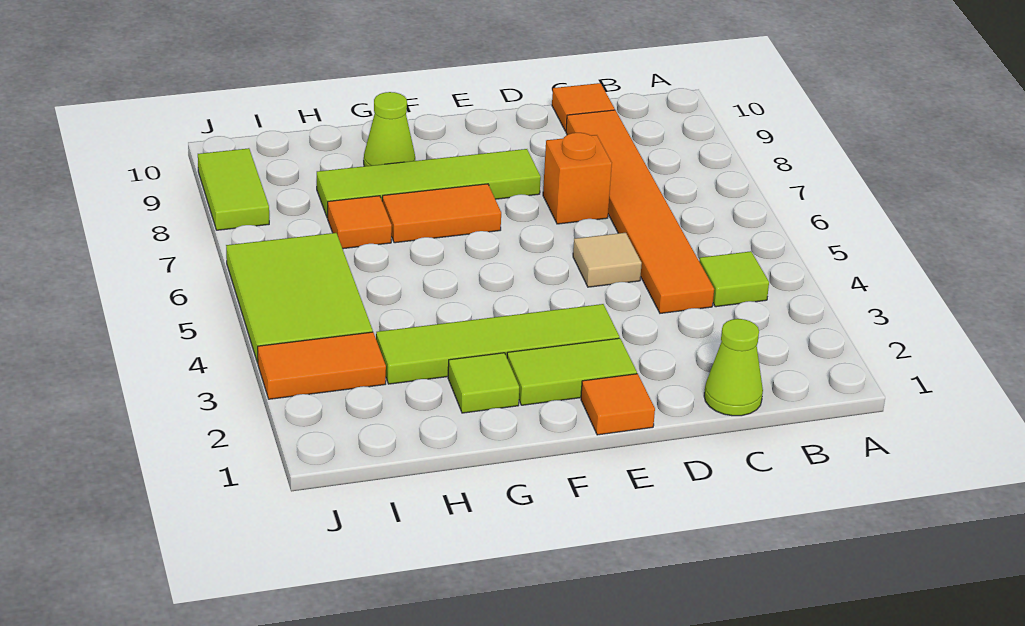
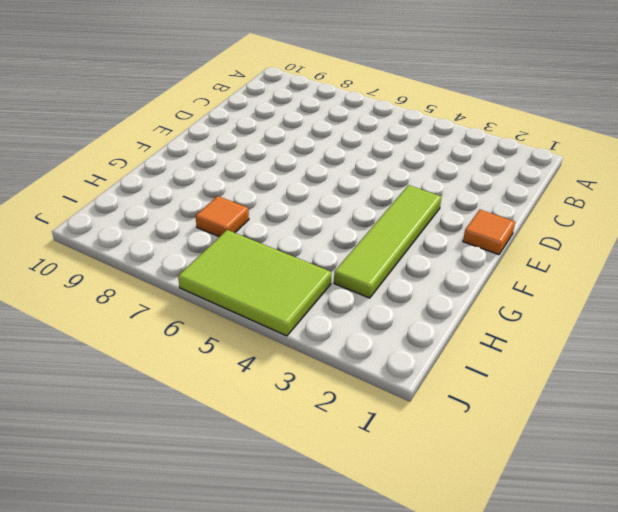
none -> lime tile B4 level 1
none -> lime cone C1 level 1
none -> orange tile C4:C9 level 1

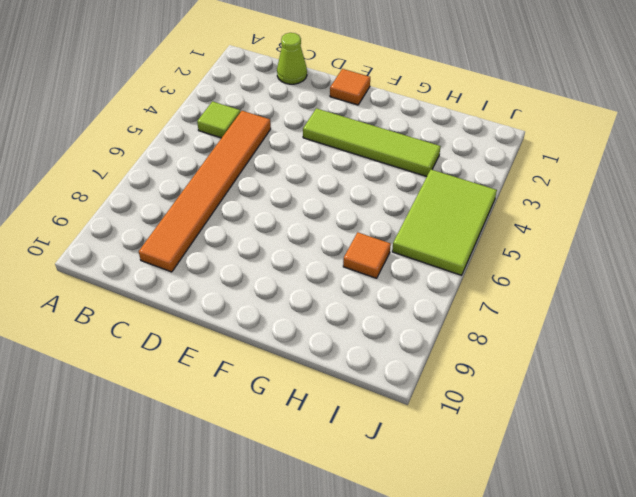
none -> orange tile C10 level 1
none -> tan tile D5 level 1
none -> orange brick D7 level 1

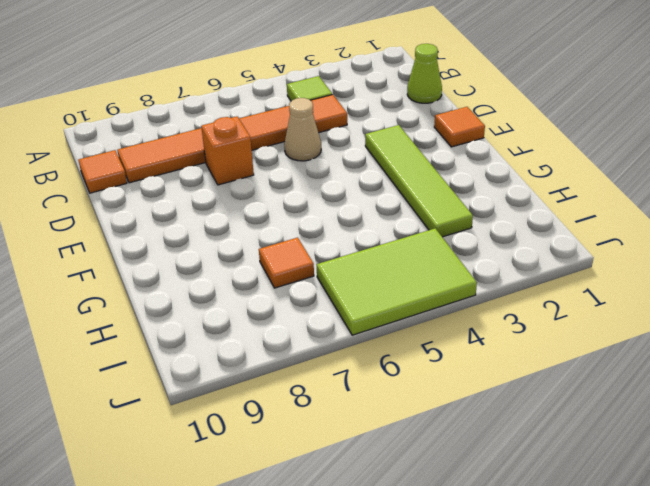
tan cone D5 level 1 -> tan tile D5 level 1
none -> lime tile E2:F2 level 1
none -> lime tile E8:H8 level 1
none -> orange tile F7:G7 level 1

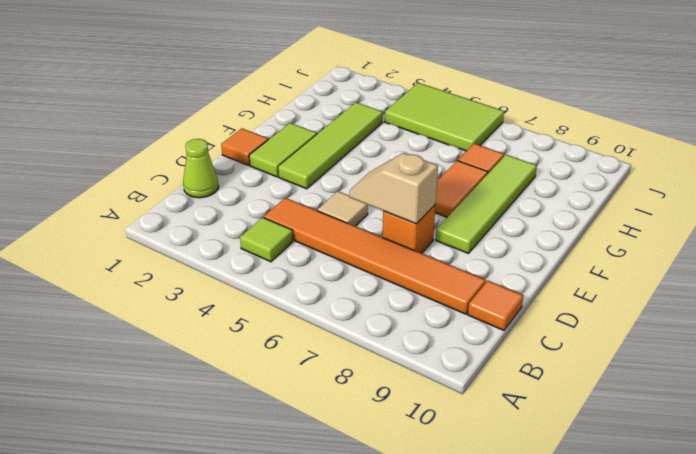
tan slope D6:D7 level 2 top 7 -> none
none -> lime tile G2 level 1
none -> lime cone G9 level 1
none -> orange tile I3:J3 level 1

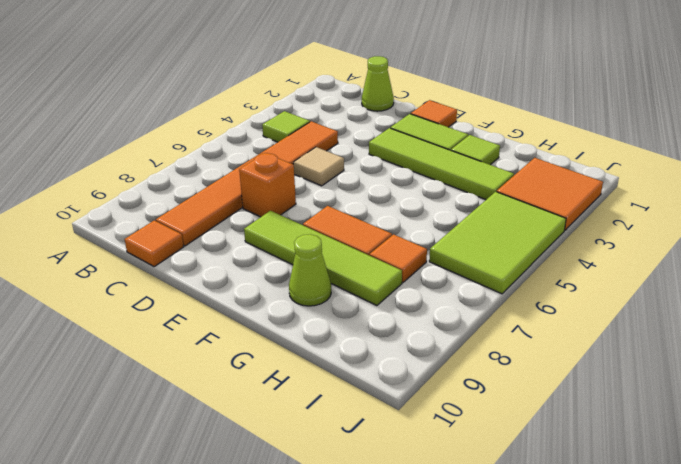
orange tile I2:J3 level 1 -> orange tile I3:J3 level 1
none -> lime tile J8:J9 level 1

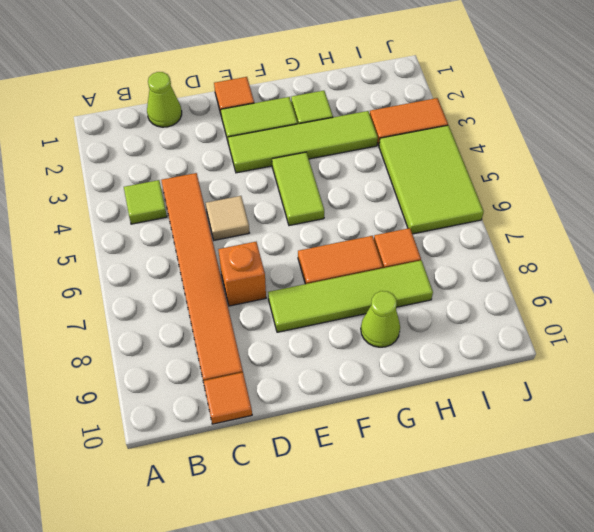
lime tile F4:F5 level 1 -> lime tile J8:J9 level 1

